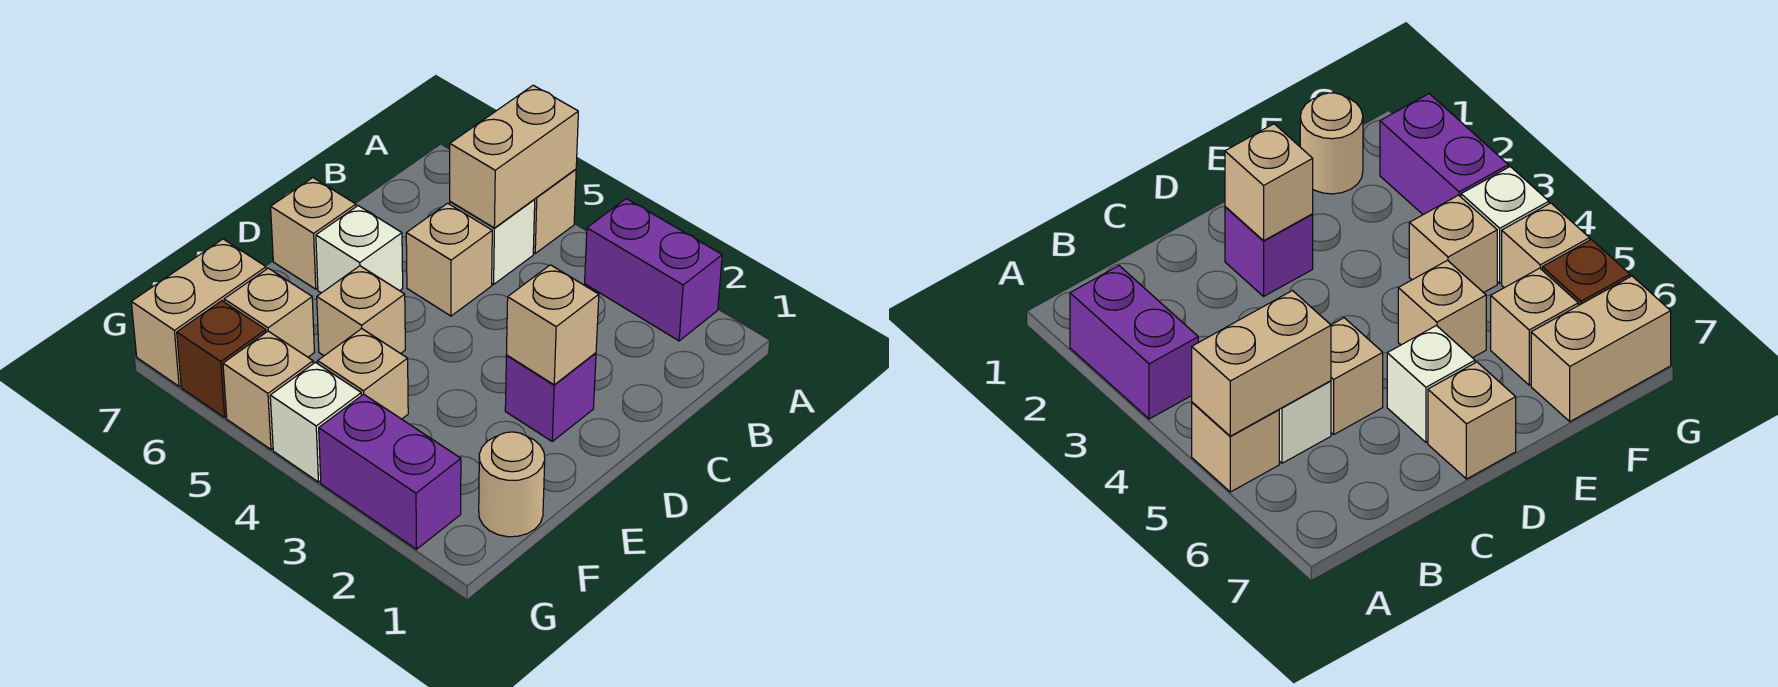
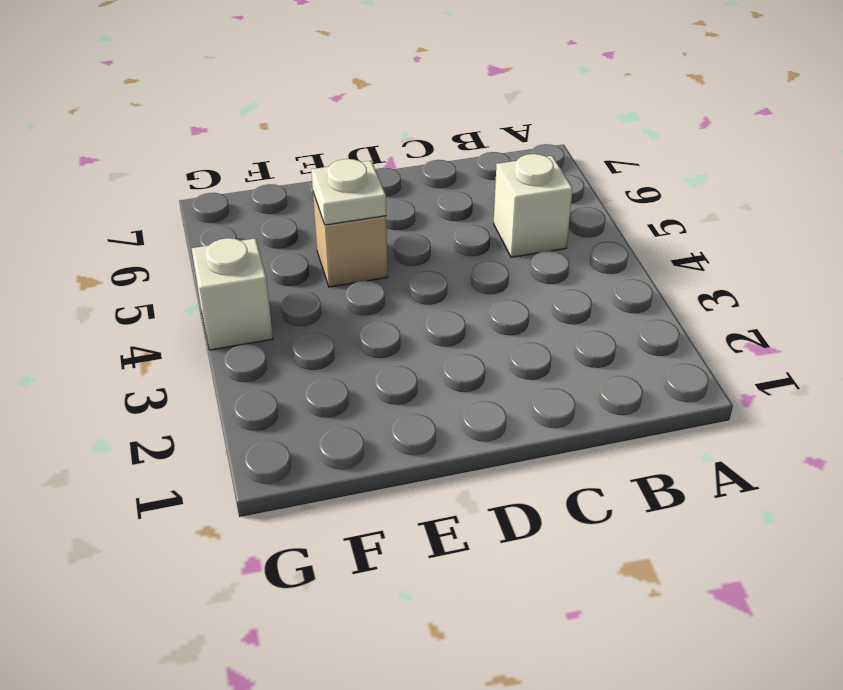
white plate E5 level 2 -> none
none -> purple brick A2:A3 level 1
none -> tan brick A5 level 1
none -> tan brick C5 level 1

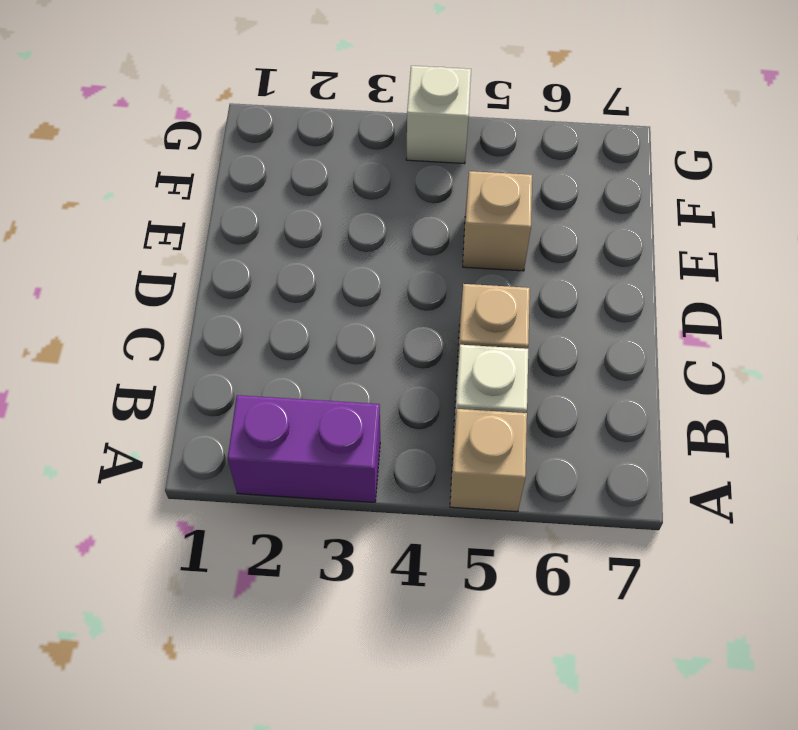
none -> purple brick D2 level 1
none -> white brick D6 level 1
none -> tan brick D7 level 1

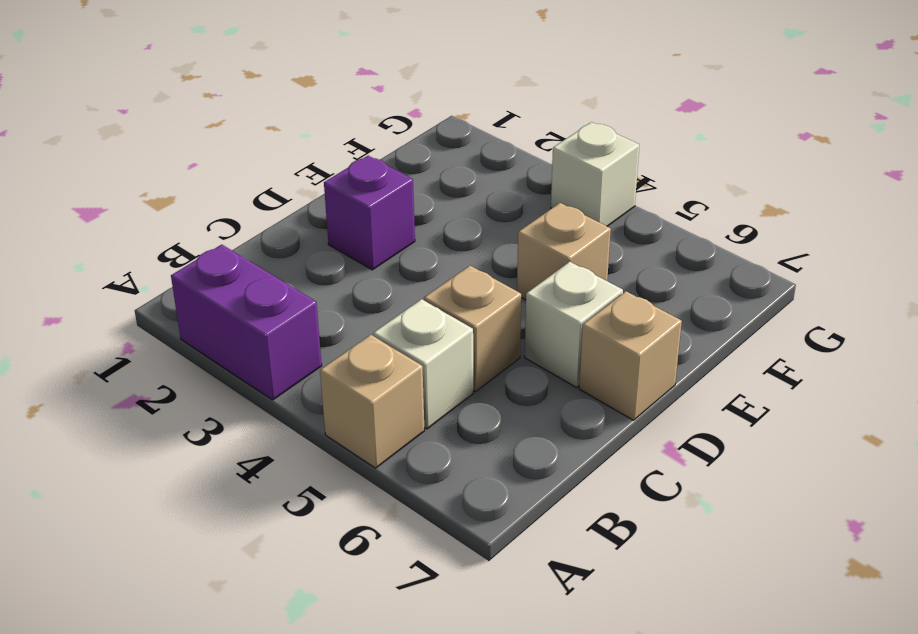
none -> tan round brick F1 level 1
none -> tan brick F4 level 1
none -> tan brick F6 level 1

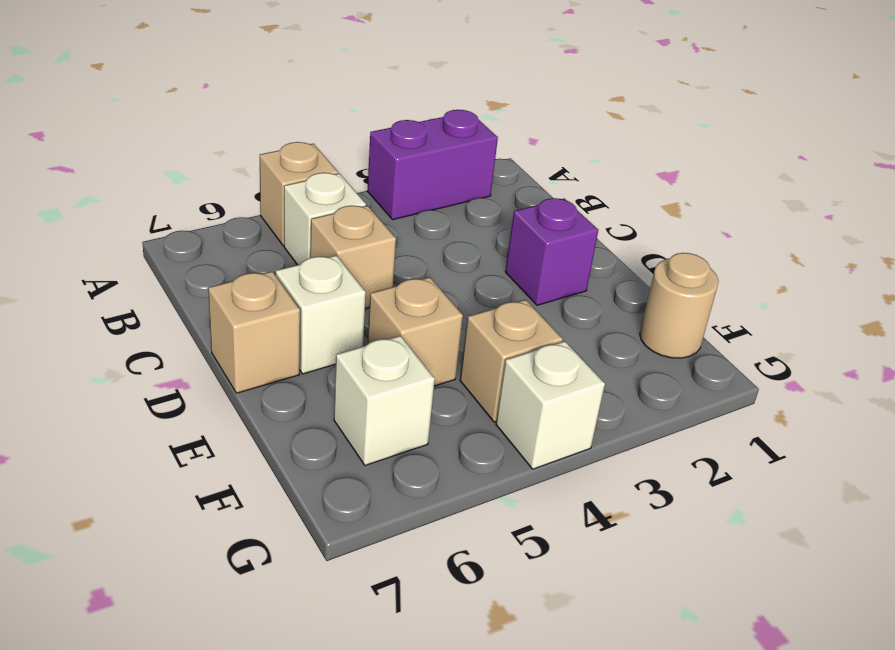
white brick F6 level 1 -> tan brick F6 level 1
none -> tan brick F7:G7 level 1
none -> purple brick G2:G3 level 1
none -> tan brick G5 level 1

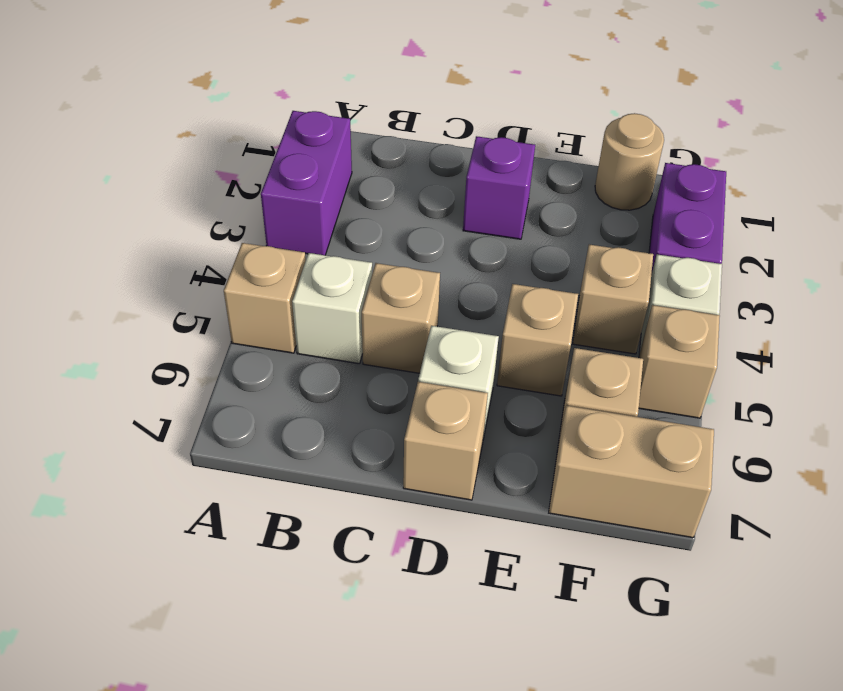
none -> brown brick G6 level 1
none -> tan brick A5:B5 level 2
none -> tan brick D2 level 2

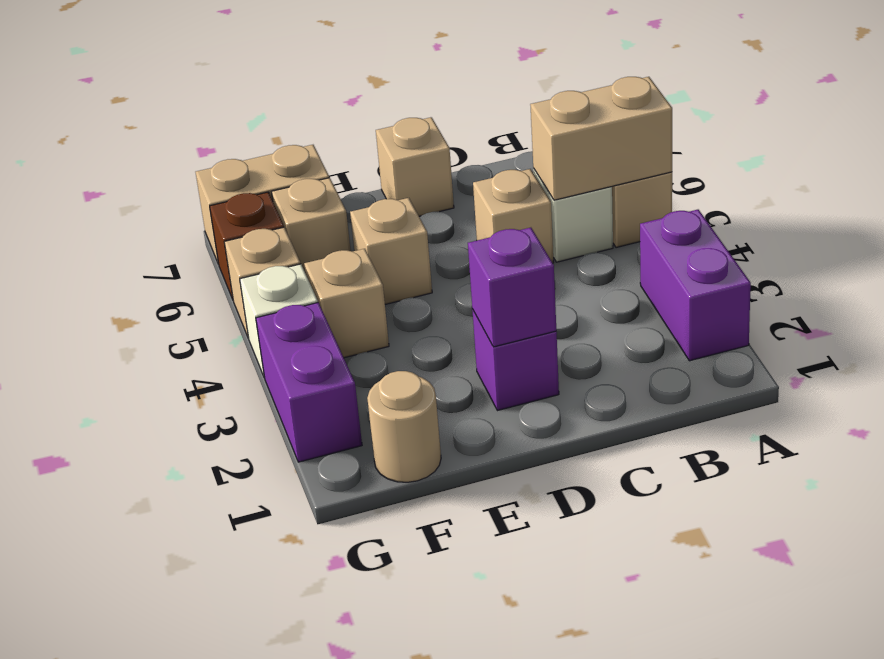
purple brick D2 level 2 -> tan brick D2 level 2
none -> white brick D6 level 1

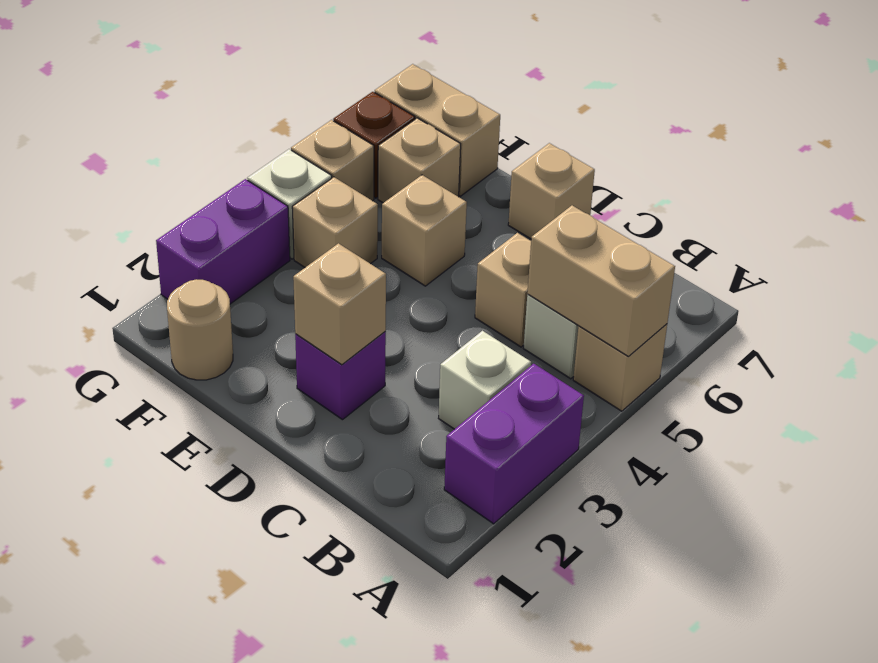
white brick B3 level 1 -> white brick D6 level 1

